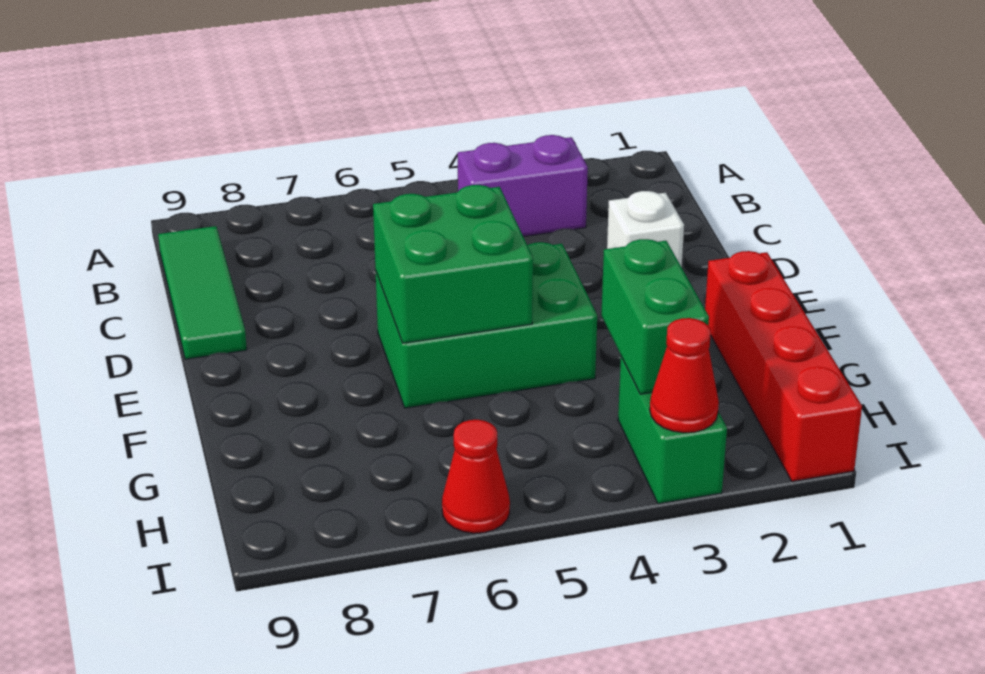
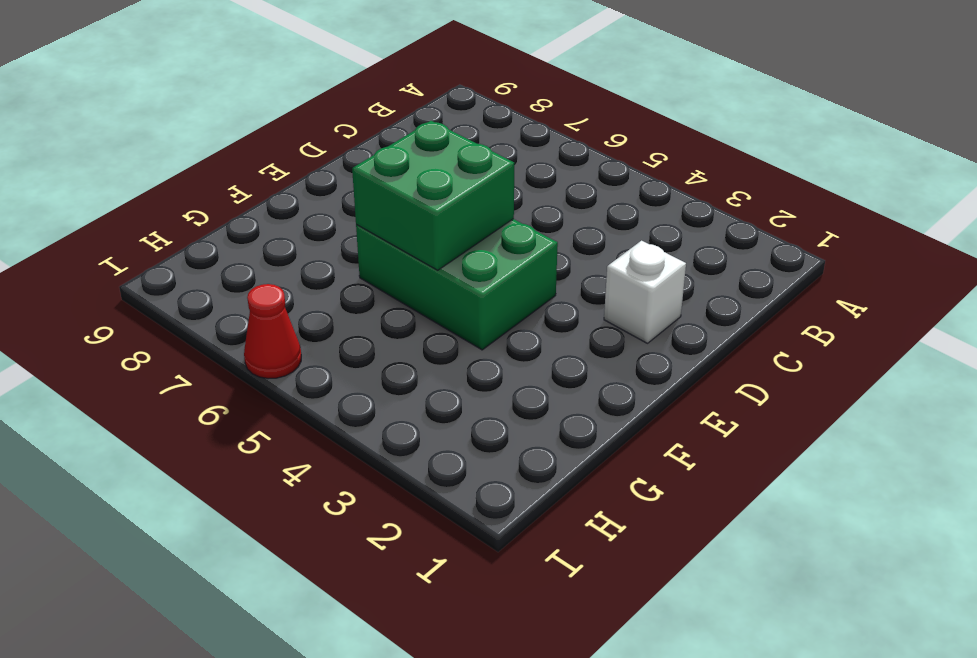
none -> purple brick B3:B4 level 1
none -> green tile B9:D9 level 1

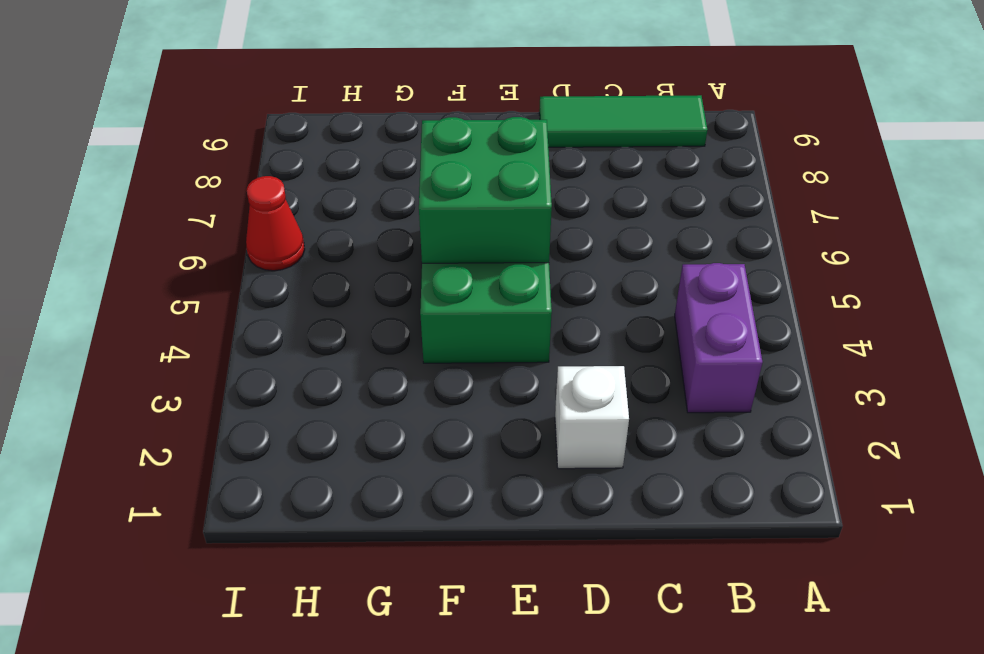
none -> red brick F1:I1 level 1
none -> green brick H3:I3 level 1

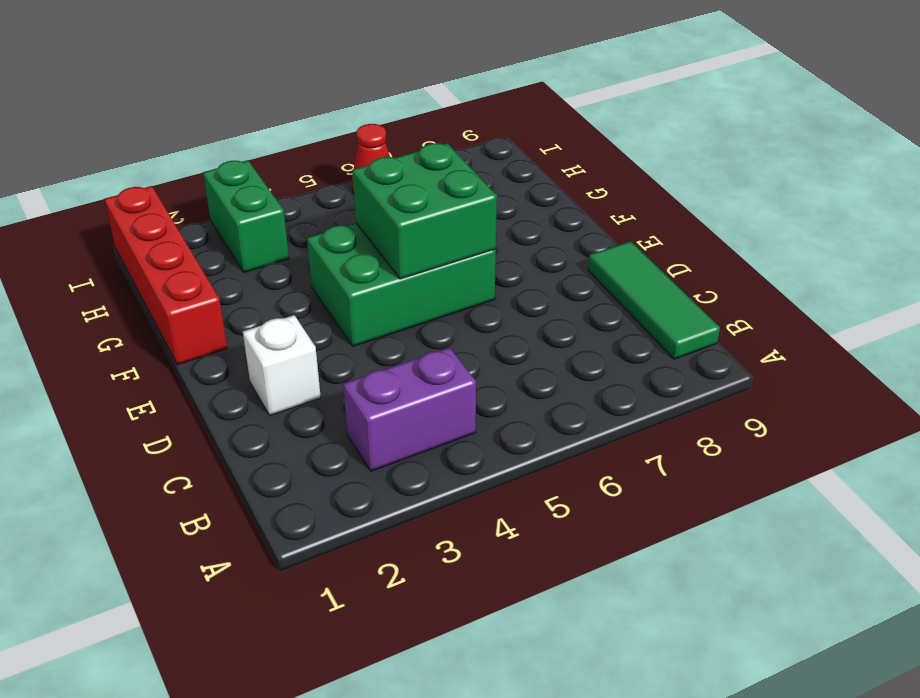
none -> green brick G3:H3 level 2
none -> red cone I3 level 2

